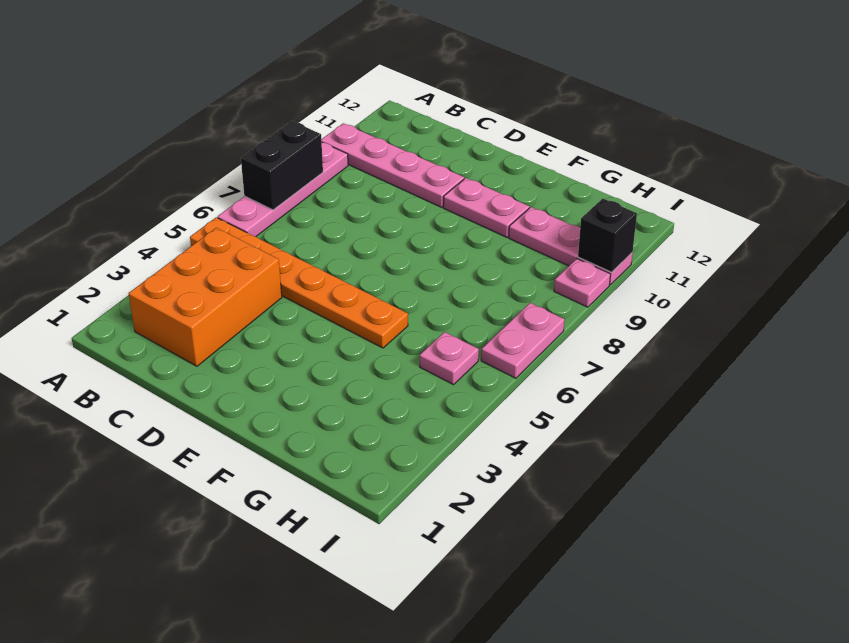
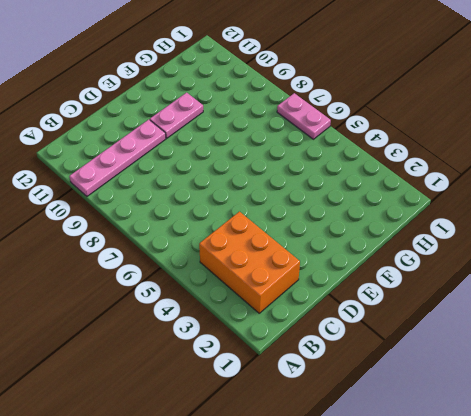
none -> orange plate A5:F5 level 1
none -> pink plate A6:A9 level 1

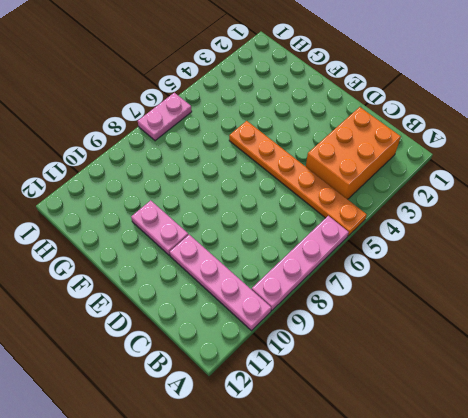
none -> pink plate G10:I10 level 1
none -> pink plate H5 level 1

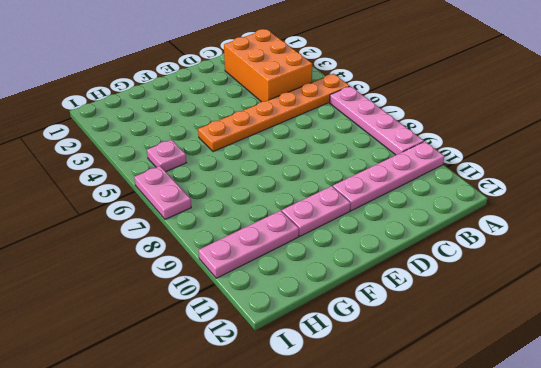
none -> pink plate I9 level 1
none -> black brick A7:A8 level 2

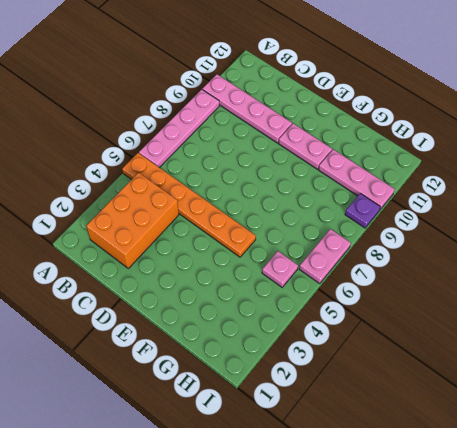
purple plate I9 level 1 -> pink plate I9 level 1
none -> black brick A7:A8 level 2
none -> black brick I10 level 2

